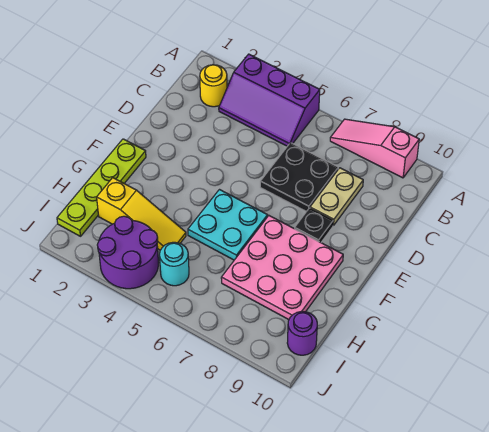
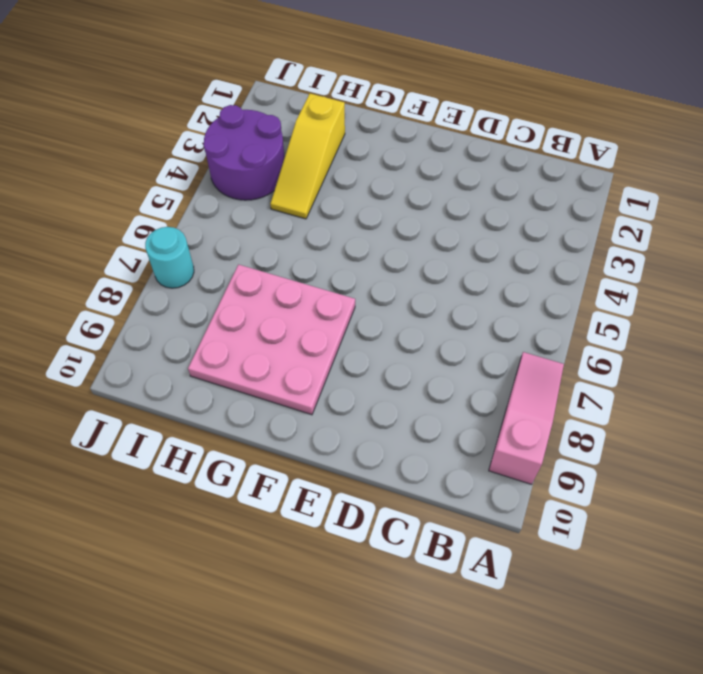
cyan round brick J7 level 1 -> cyan round brick I5 level 1
none -> purple slope A3:B5 level 1 top A
none -> yellow round brick B2 level 1
none -> black plate C6:D7 level 1

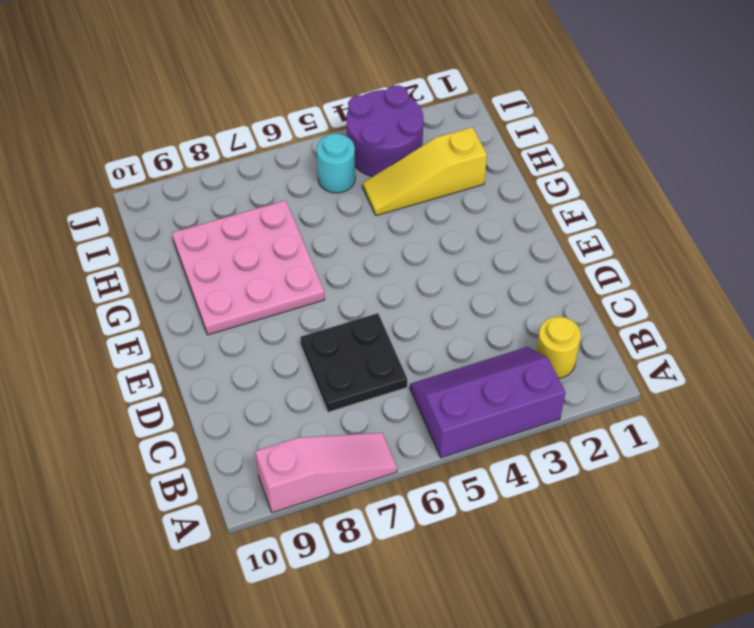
none -> tan plate C8:D8 level 1
none -> black plate E8 level 1
none -> lime plate F1:I1 level 1

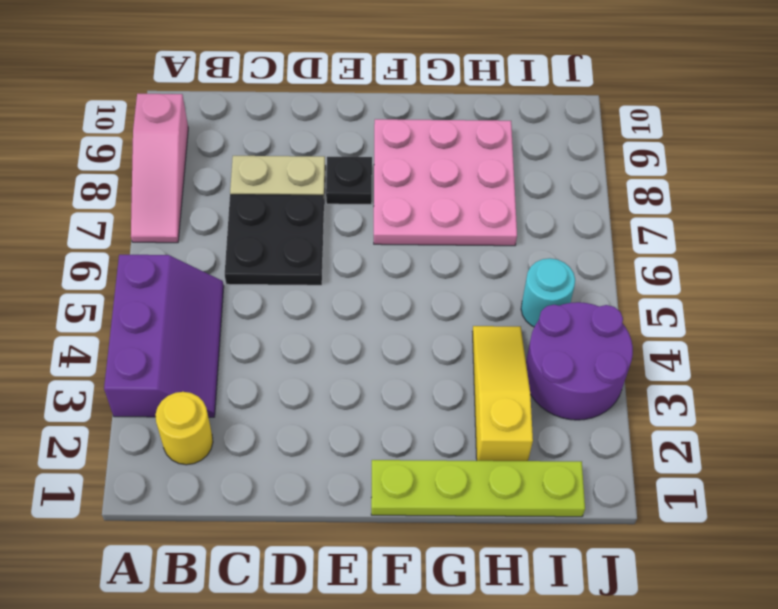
none -> cyan plate F5:G6 level 1
none -> purple round brick I10 level 1

